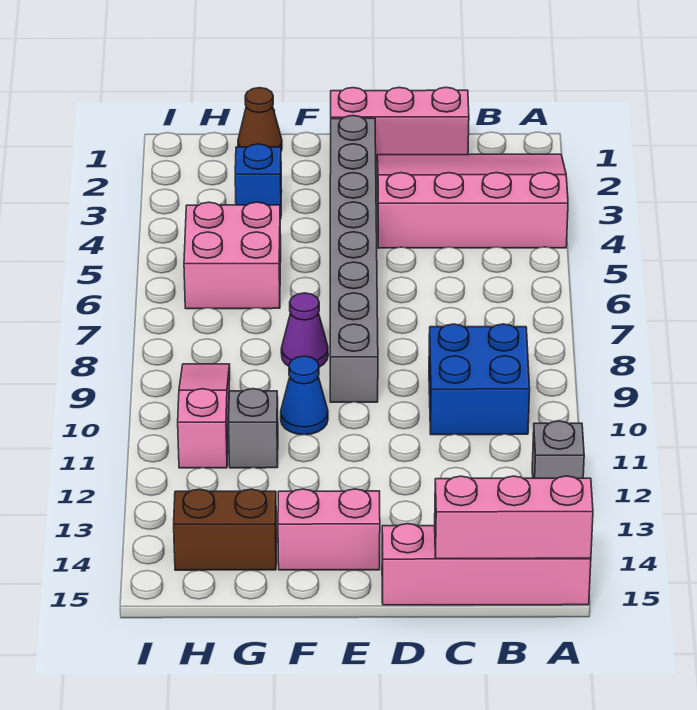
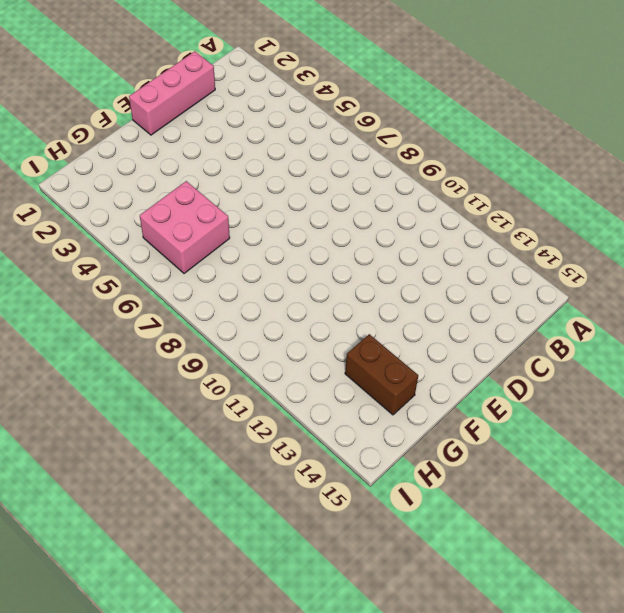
brown brick G13:G14 level 1 -> brown brick G14:H14 level 1
none -> pink slope A2:D4 level 1 top 4
none -> grey brick A12 level 1
none -> pink brick A15:D15 level 1

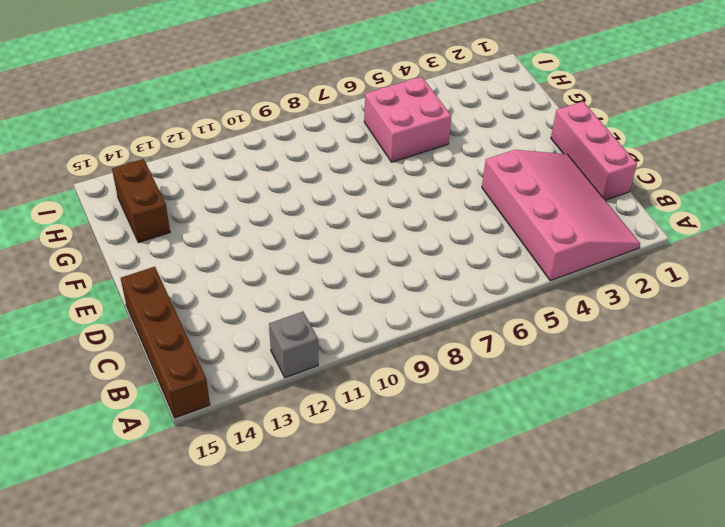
brown brick A15:D15 level 1 -> pink brick A15:D15 level 1
none -> blue brick B9:C10 level 1
none -> grey brick E2:E9 level 1
none -> pink brick E14:F14 level 1

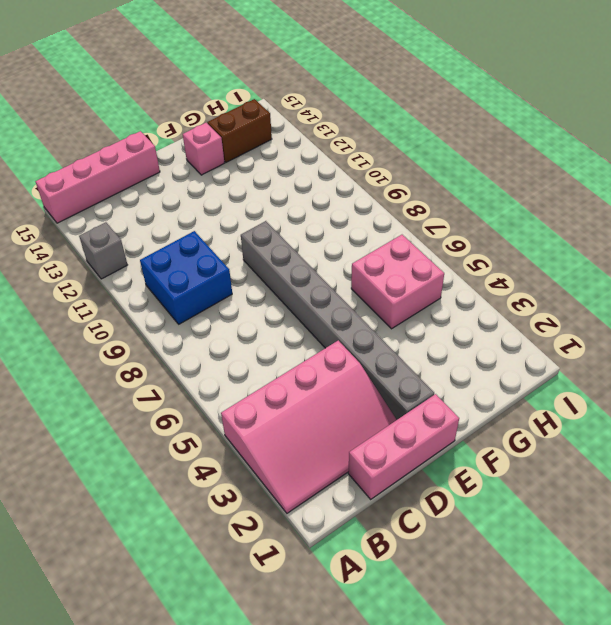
pink brick F14 level 1 -> pink brick E14:F14 level 1
none -> purple cone F8 level 1
none -> blue cone F10 level 1
none -> brown cone G1 level 1

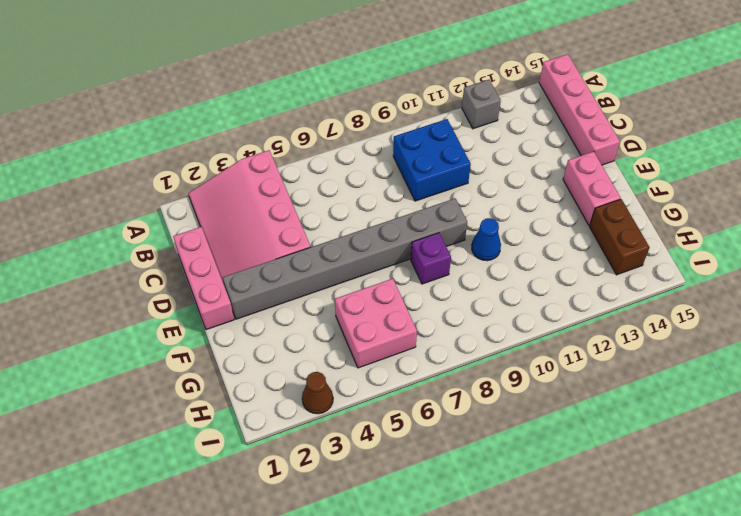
purple brick F8 level 1 -> purple cone F8 level 1
brown cone I3 level 1 -> brown cone G1 level 1
none -> blue brick G3 level 1
none -> grey brick G11 level 1
none -> pink slope H9:H11 level 1 top 11

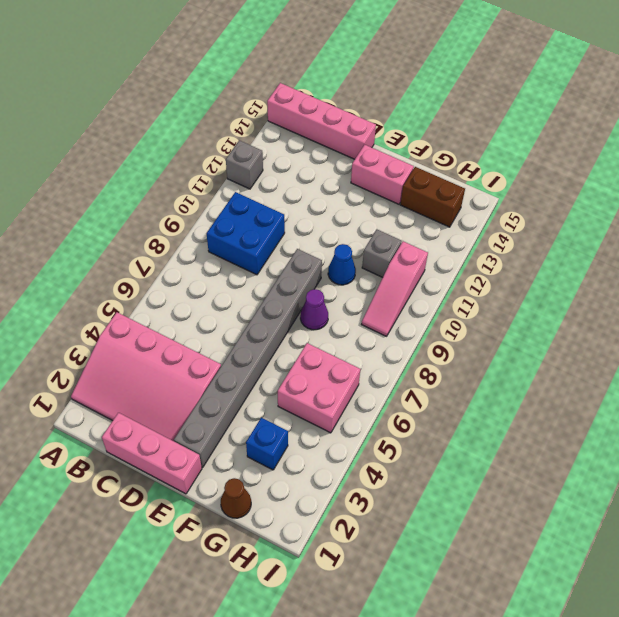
none -> pink brick A15:C15 level 2

